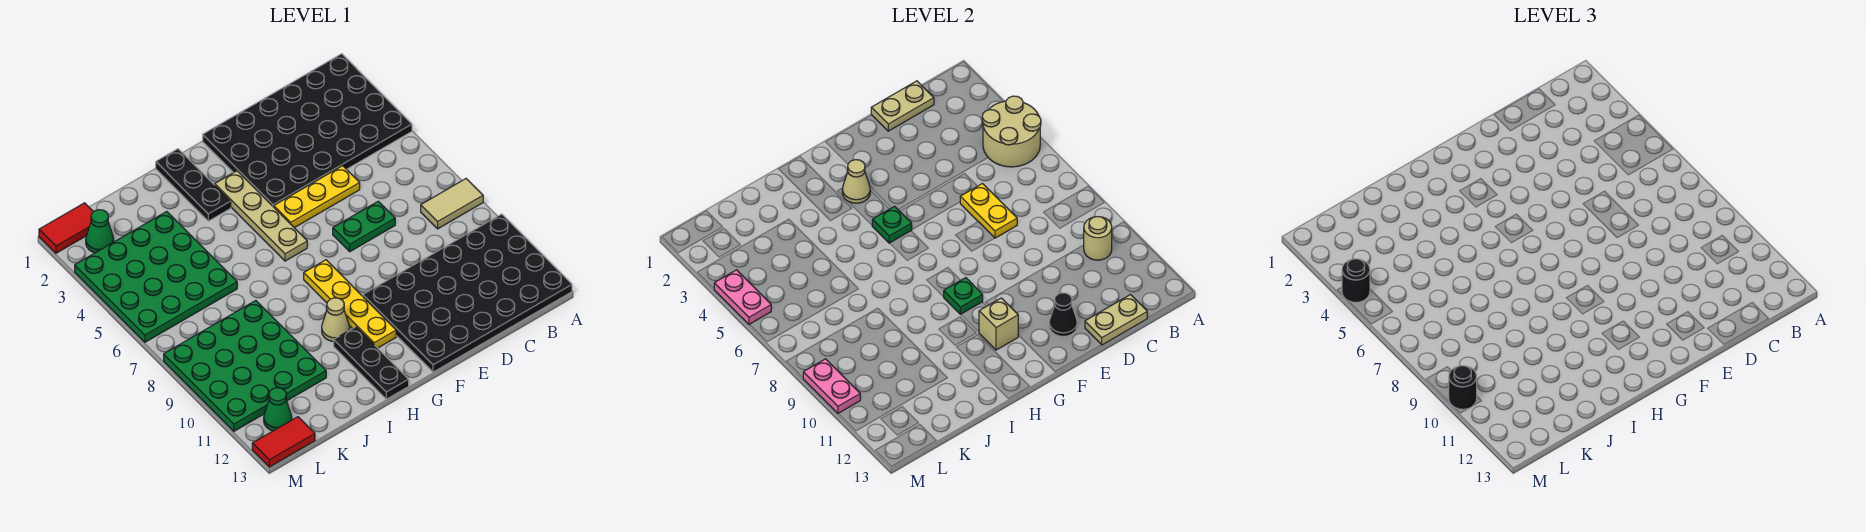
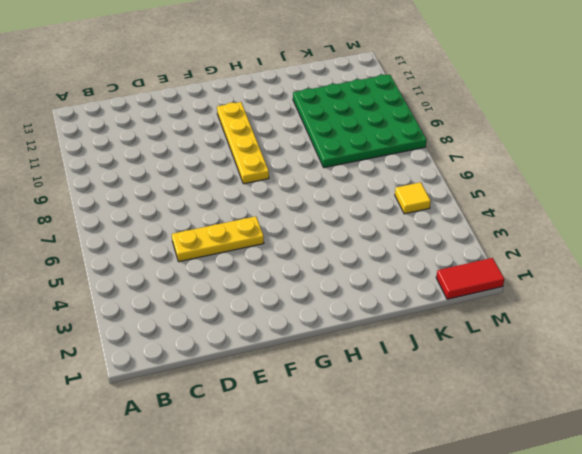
yellow tile L5 level 1 -> green plate J3:M6 level 1
none -> black plate A1:F4 level 1
none -> tan tile A8:B8 level 1
none -> black plate A10:F13 level 1
none -> green plate D7:E7 level 1

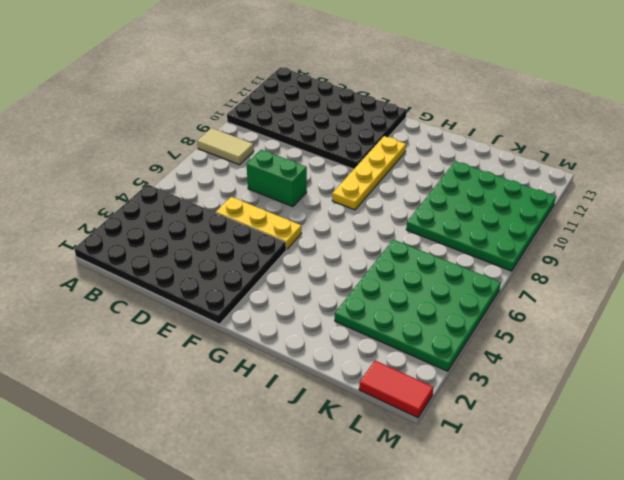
green brick D7:E7 level 1 -> green plate D7:E7 level 1
none -> tan plate G3:G6 level 1
none -> black plate H1:H3 level 1
none -> tan cone H10 level 1
none -> black plate H11:H13 level 1

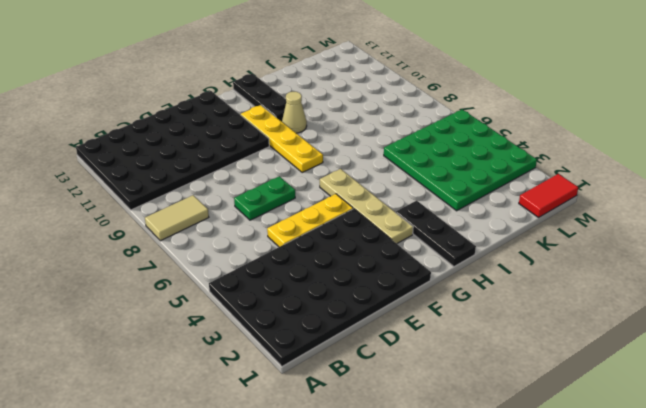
none -> green plate J8:M11 level 1
none -> green cone L2 level 1
none -> green cone L12 level 1
none -> red tile L13:M13 level 1

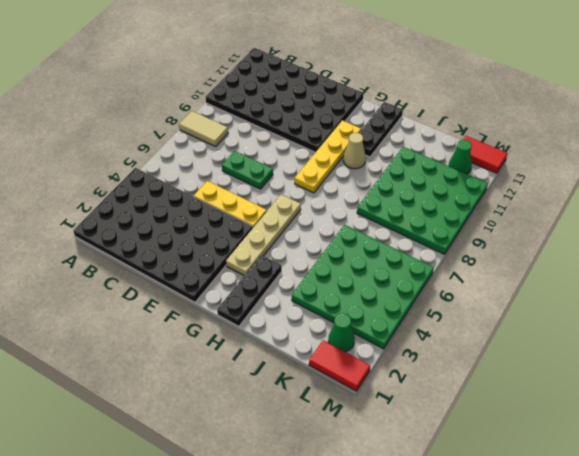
none -> tan round brick A4:B5 level 2
none -> tan round brick B10 level 2
none -> tan plate C1:D1 level 2
none -> tan plate C13:D13 level 2

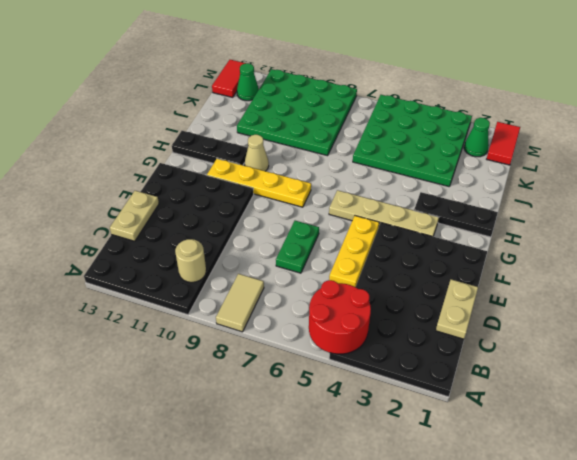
red round brick A4:B5 level 2 -> tan round brick A4:B5 level 2
none -> yellow plate D6:D7 level 2
none -> black cone E12 level 2
none -> tan cone G3 level 2
none -> green plate G5 level 2

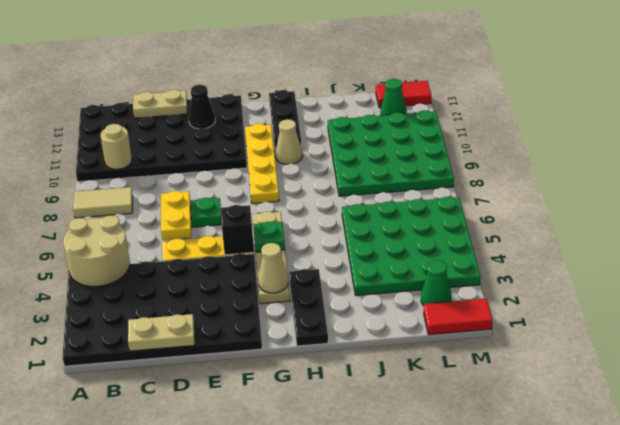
black brick F5 level 2 -> none
none -> green plate G9 level 2
none -> tan brick G11 level 2
none -> pink plate M4:M5 level 2
none -> pink plate M9:M10 level 2

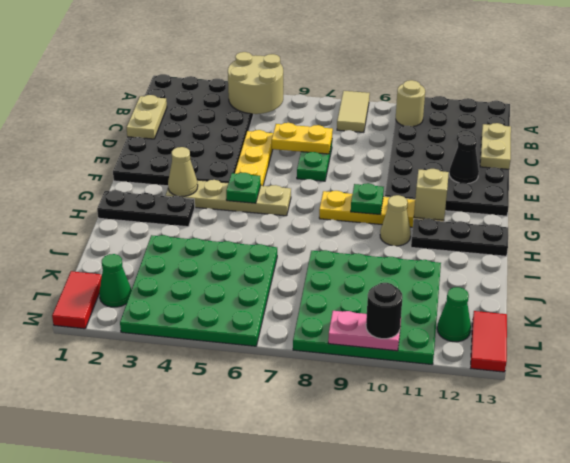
none -> pink plate M4:M5 level 2
none -> black round brick M4 level 3

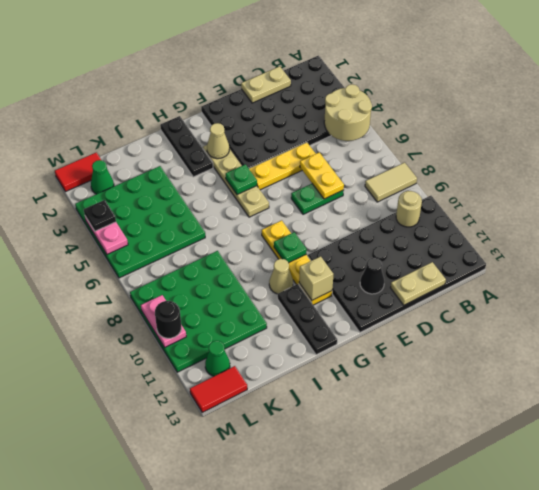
black plate M4 level 3 -> black round brick M4 level 3

